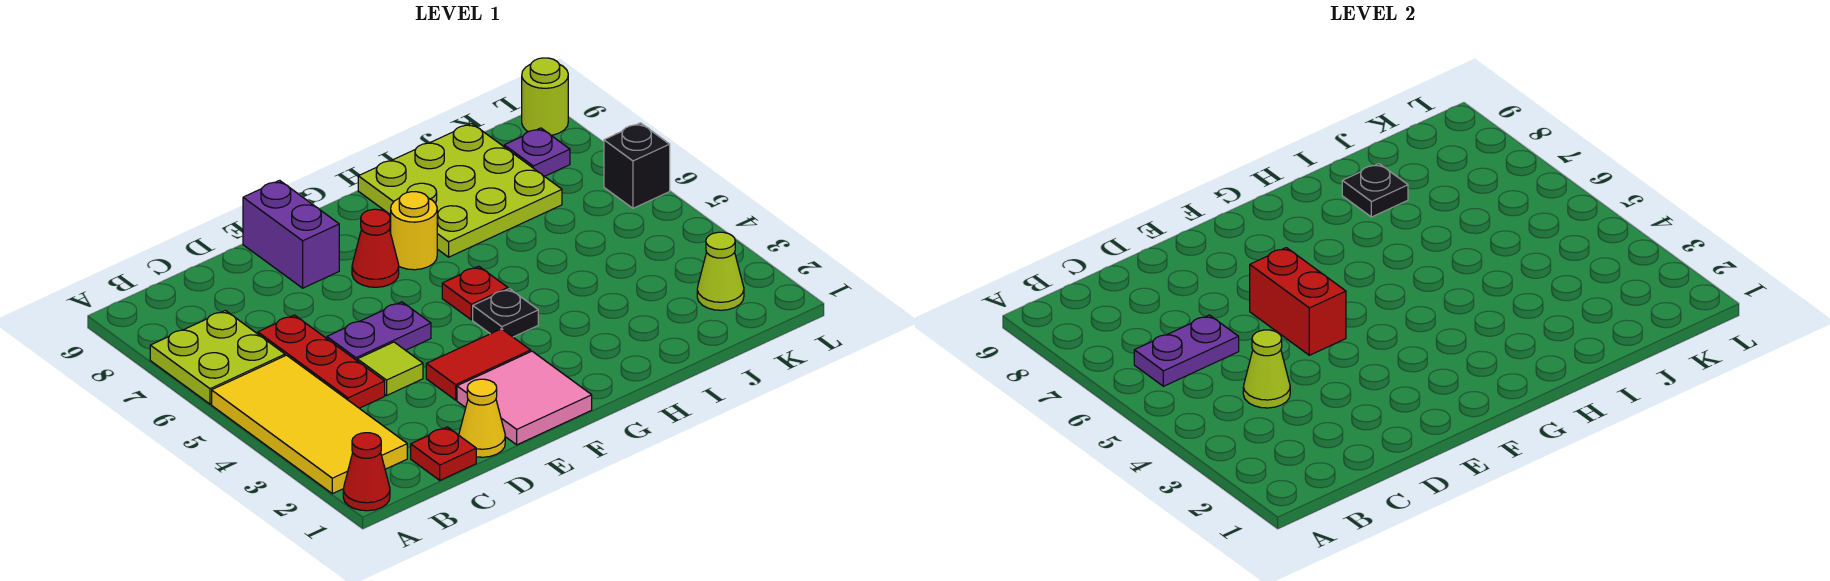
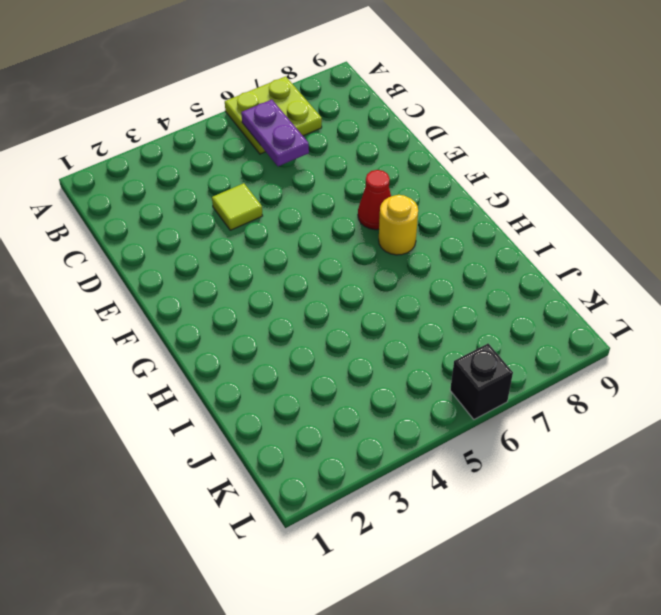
none -> red cone A1 level 1
none -> yellow tile A2:B5 level 1
none -> red plate C1 level 1

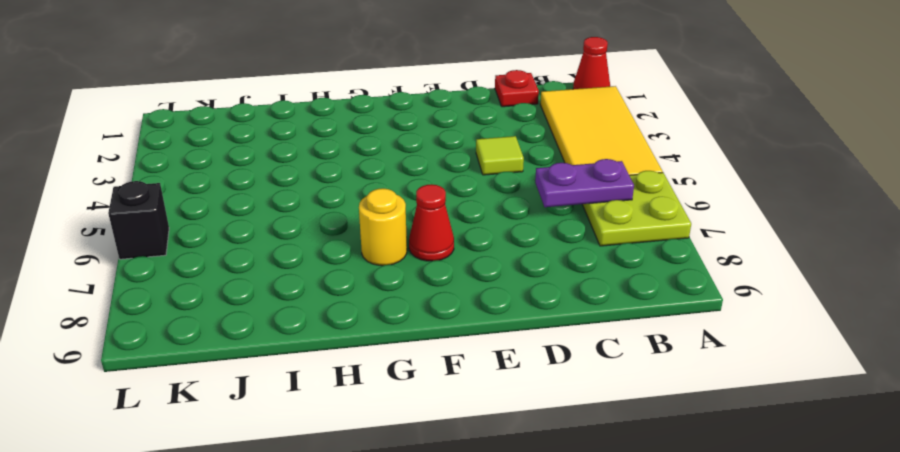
none -> red plate C4:C6 level 1
none -> yellow cone D1 level 1
none -> purple plate D5:E5 level 1

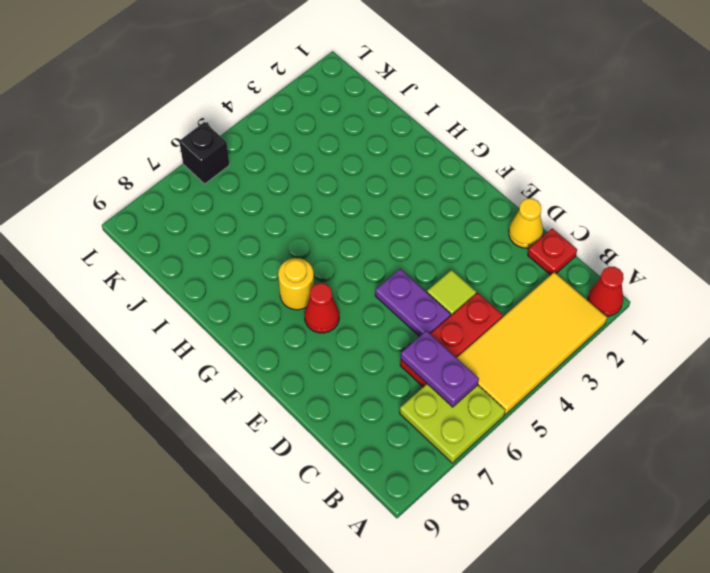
none -> pink tile E1:F2 level 1
none -> red tile E3:F3 level 1
none -> purple brick E8:E9 level 1

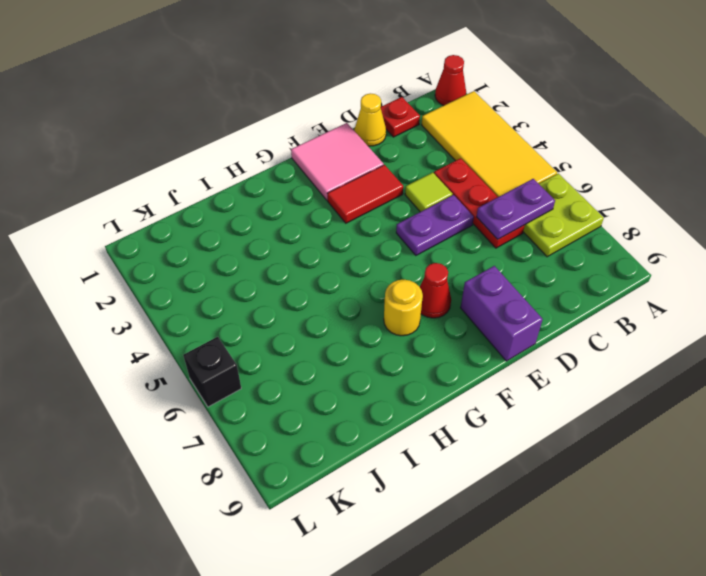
none -> black plate G4 level 1
none -> red plate G5 level 1
none -> lime plate H7:J9 level 1

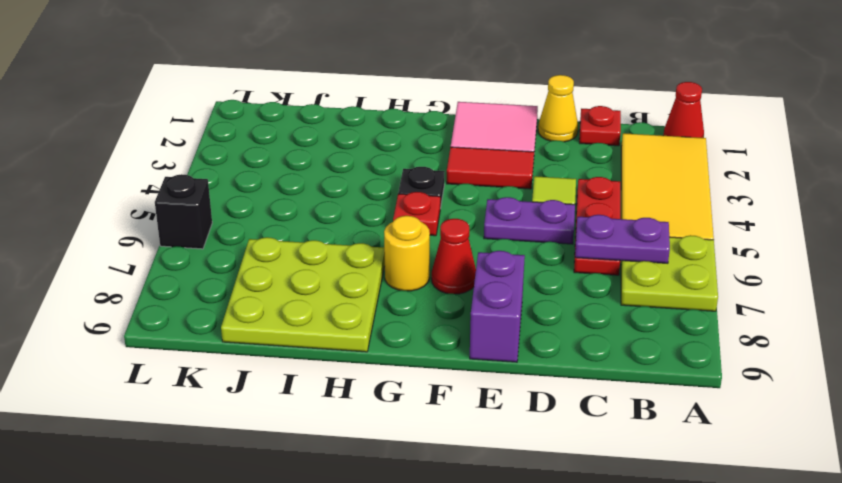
none -> lime cone K2 level 1
none -> purple plate K8 level 1
none -> lime round brick L9 level 1

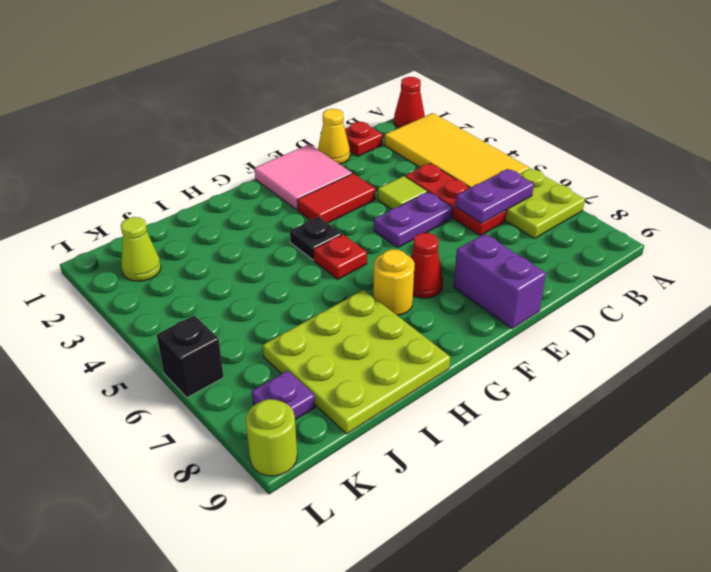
none -> lime cone C4 level 2
none -> red brick E5:E6 level 2
none -> black plate I8 level 2

